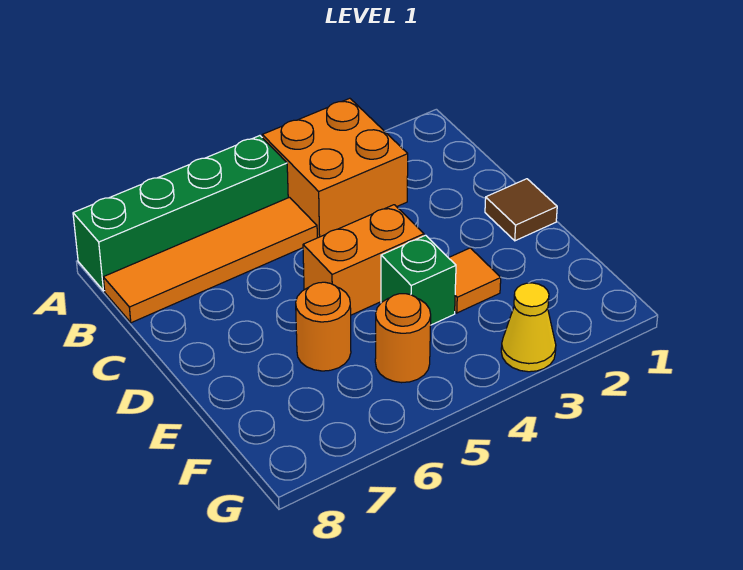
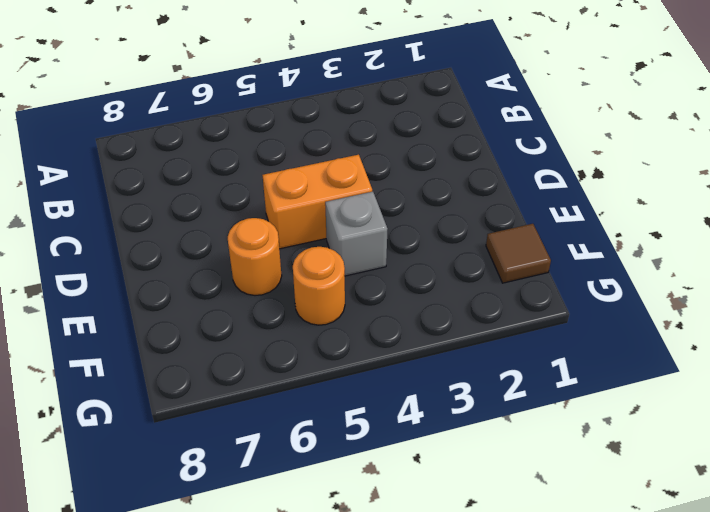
grey brick E4 level 1 -> green brick E4 level 1
brown tile F1 level 1 -> brown tile D1 level 1
none -> orange brick A3:B4 level 1
none -> green brick A5:A8 level 1

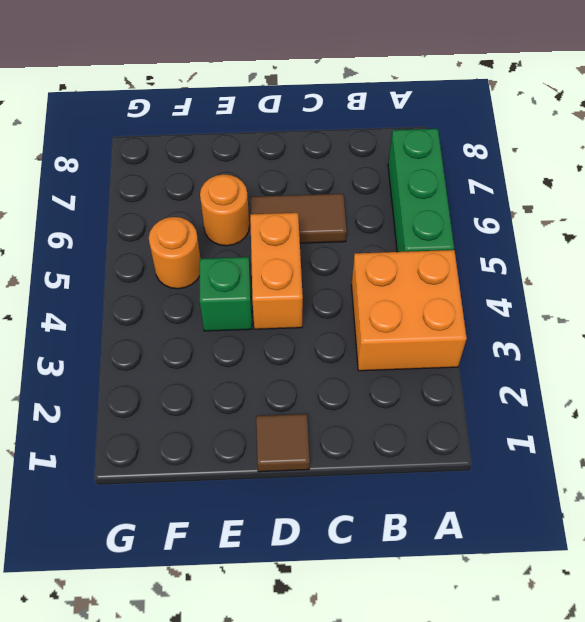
green brick A5:A7 level 1 -> green brick A5:A8 level 1
brown tile C6:D6 level 1 -> none
none -> orange tile B5:B8 level 1
none -> orange tile E3 level 1

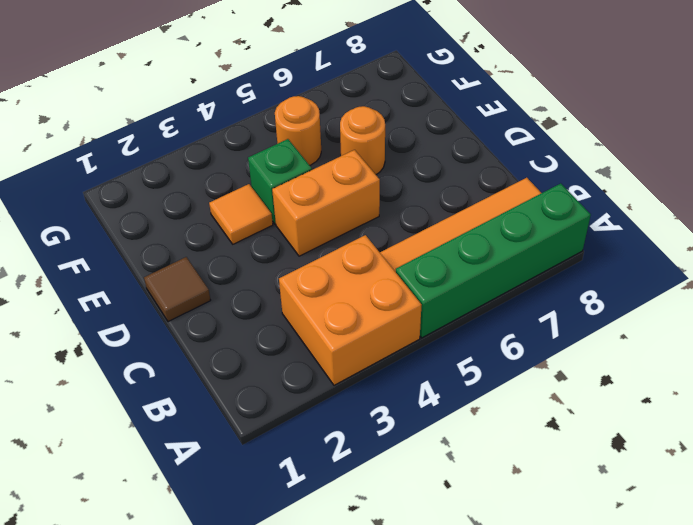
none -> yellow cone G3 level 1

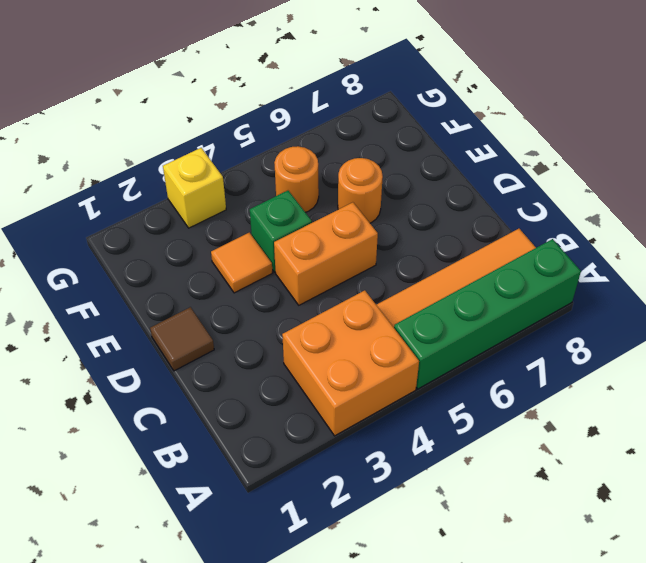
yellow brick G3 level 1 -> yellow cone G3 level 1

